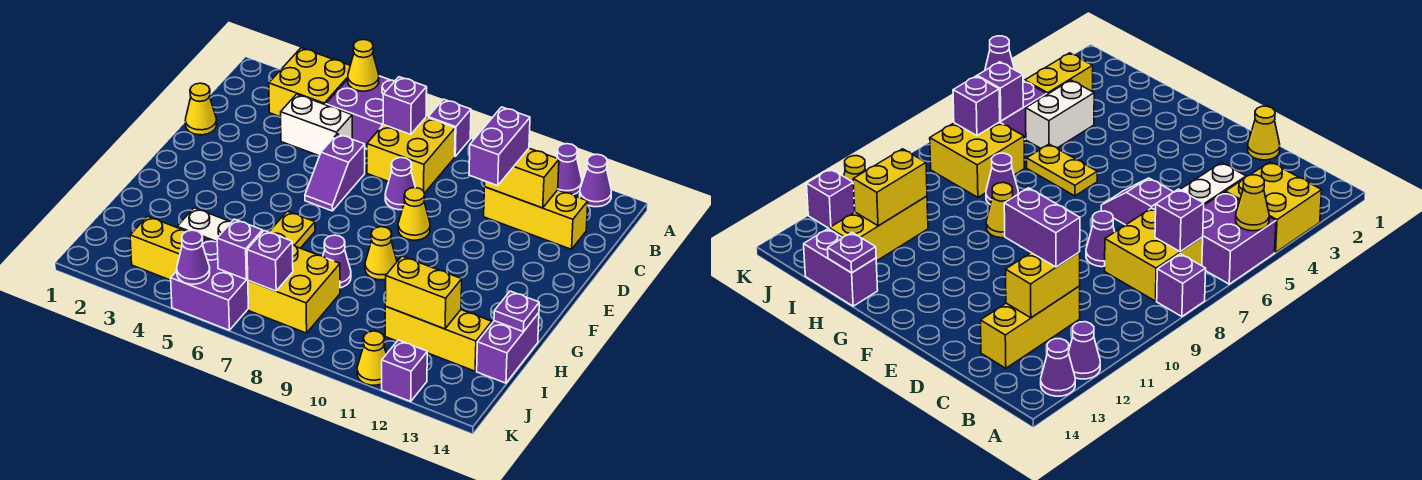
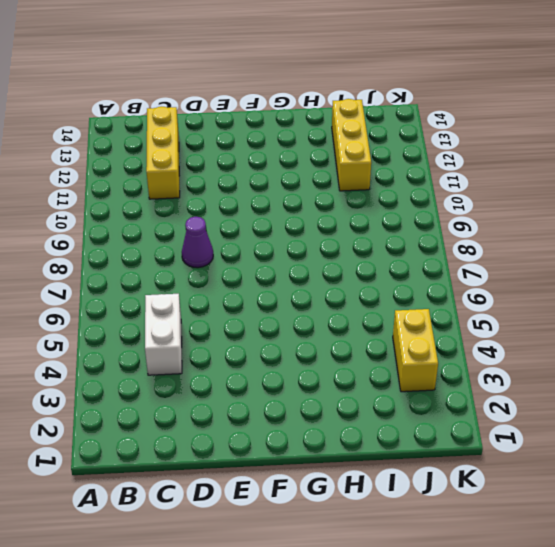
none -> yellow brick A3:B4 level 1
none -> purple brick A5:B6 level 1
none -> purple brick A8 level 1
none -> purple cone A12 level 1

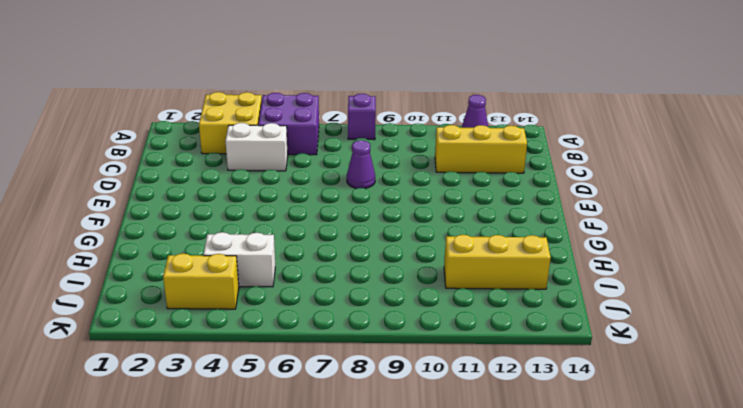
none -> purple cone A13 level 1
none -> yellow brick B7:C8 level 1
none -> yellow cone D1 level 1
none -> purple slope D6:E6 level 1 top D

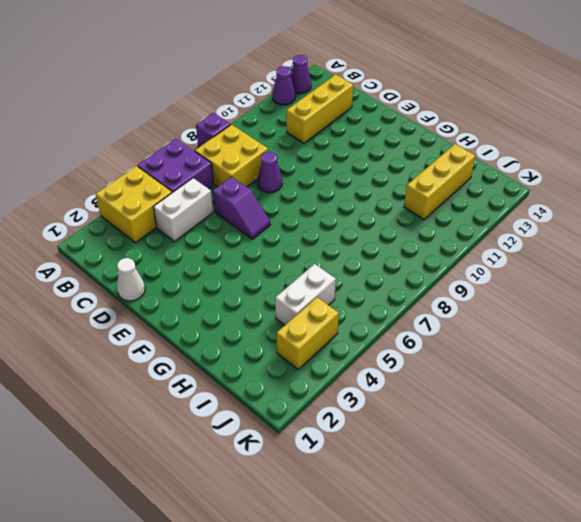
white cone D1 level 1 -> yellow cone D1 level 1
none -> yellow cone E9 level 1
none -> yellow plate G6:H6 level 1
none -> yellow cone G9 level 1
none -> purple cone H8 level 1

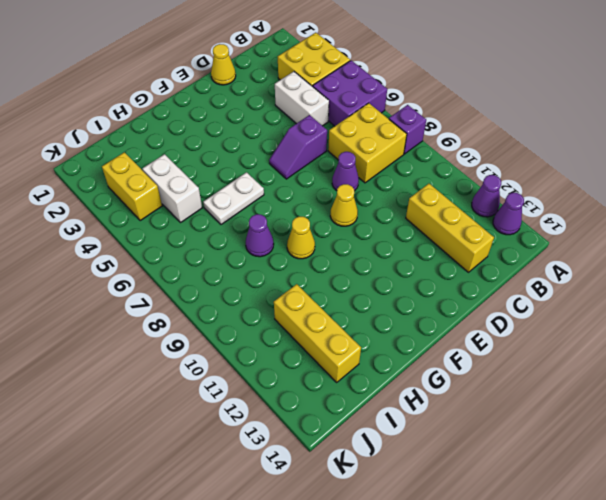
white plate G6:H6 level 1 -> yellow plate G6:H6 level 1
none -> purple brick H14:I14 level 1
none -> yellow brick I7:J8 level 1
none -> purple brick J5:K6 level 1
none -> yellow cone K11 level 1

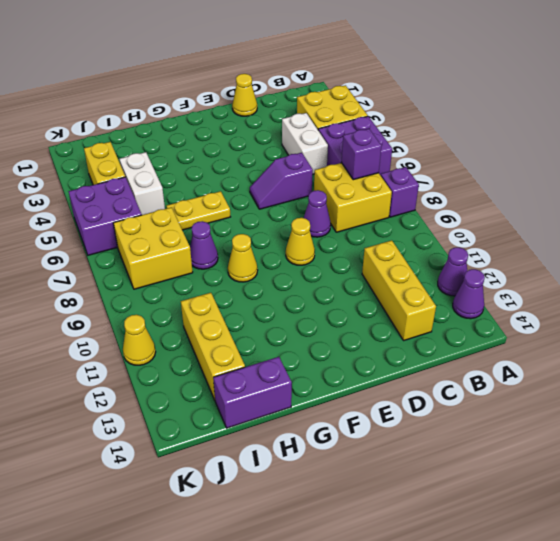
none -> purple brick K12 level 1
none -> yellow cone A5 level 2
none -> yellow brick C11:C12 level 2
none -> purple plate H14 level 2

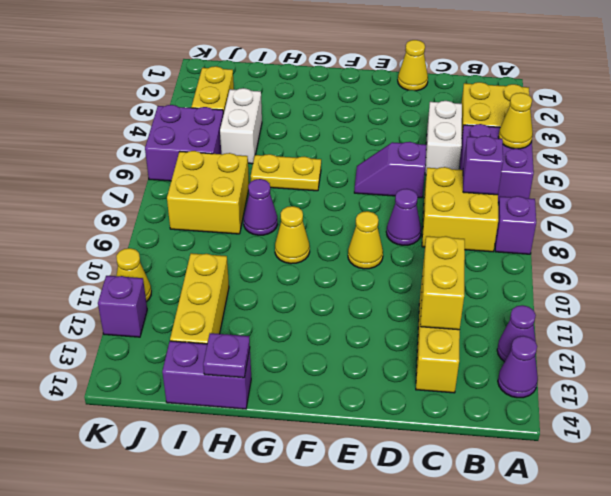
none -> yellow brick I11:I12 level 2
none -> purple brick J6 level 2
none -> purple brick J7 level 2
none -> purple cone K5 level 2

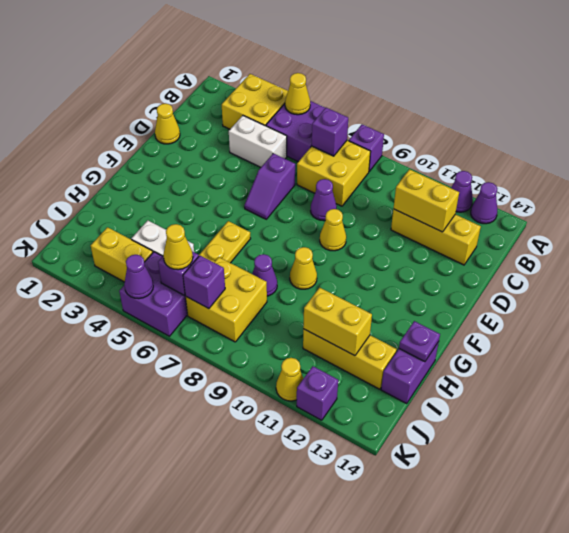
yellow cone J6 level 3 -> none
none -> purple brick C11:D11 level 3

